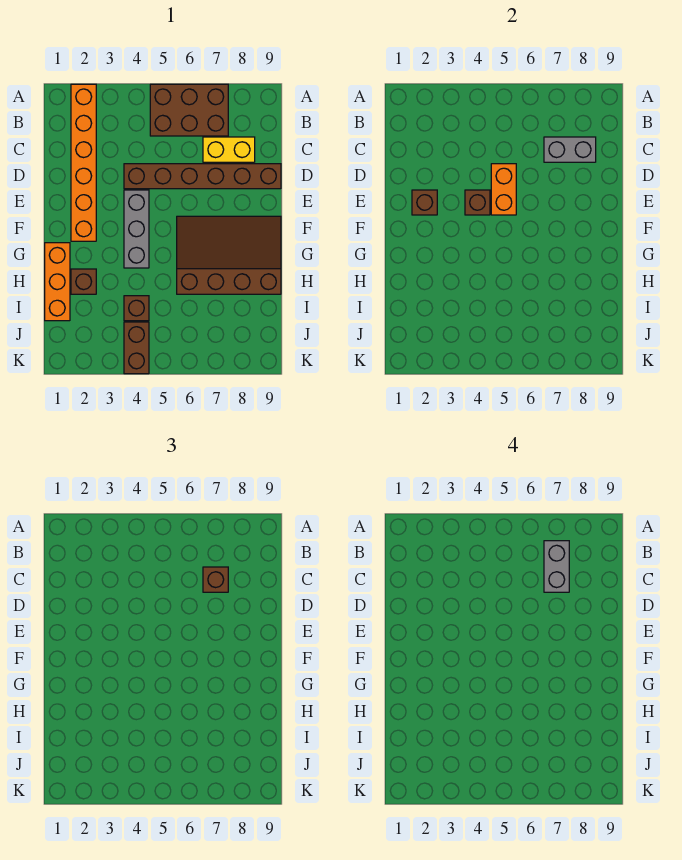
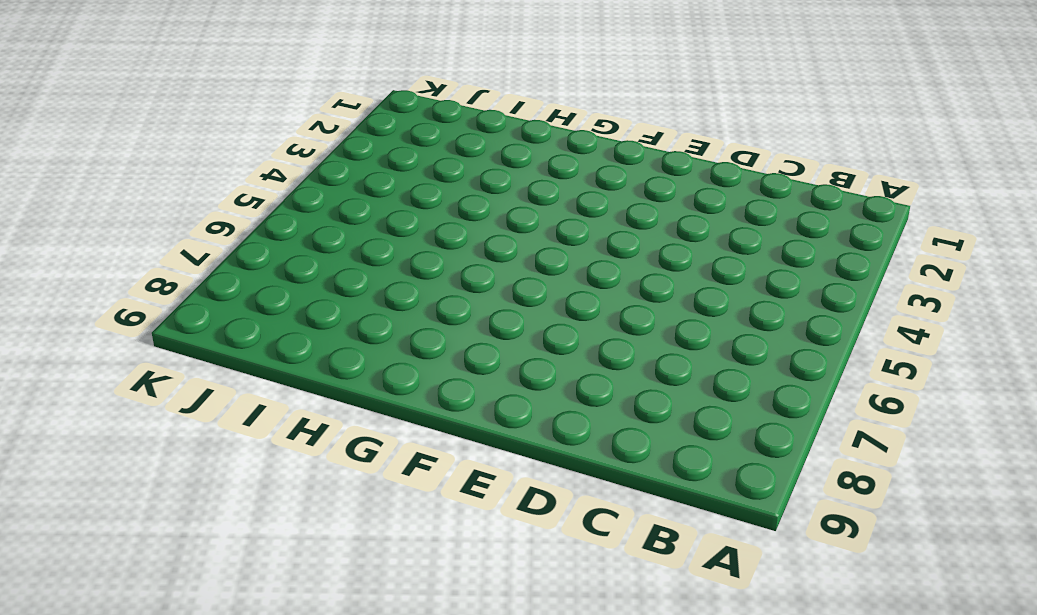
none -> orange brick A2:F2 level 1
none -> brown brick A5:B7 level 1
none -> yellow brick C7:C8 level 1

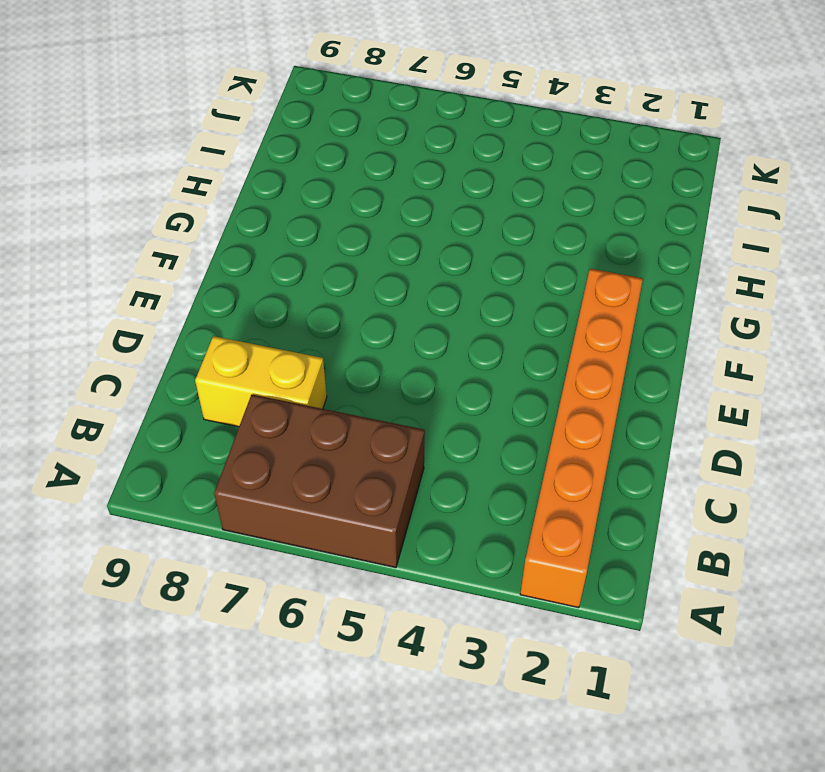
none -> brown brick D4:D9 level 1
none -> grey brick E4:G4 level 1
none -> brown slope F6:H9 level 1 top H

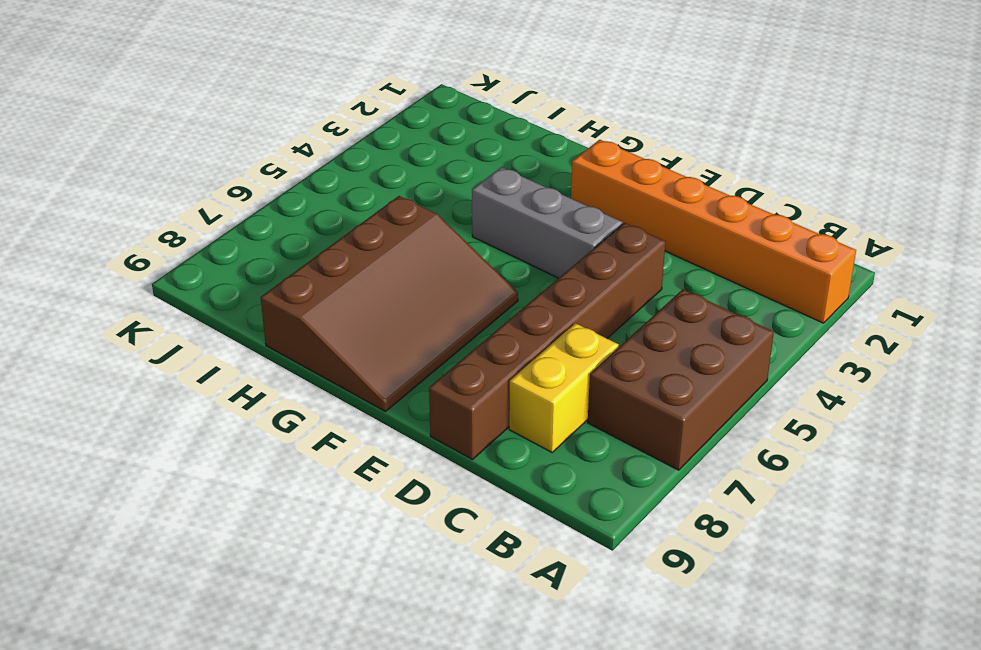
none -> orange brick G1:I1 level 1
none -> brown brick H2 level 1
none -> brown brick I4 level 1

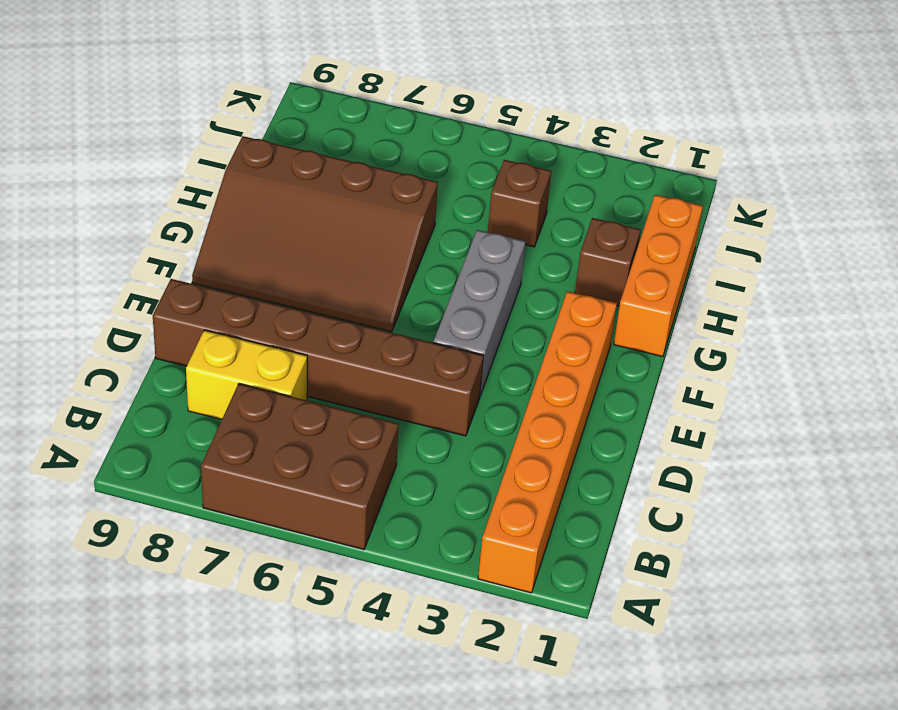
none -> brown brick J4:K4 level 1
none -> grey brick C7:C8 level 2
none -> orange brick D5:E5 level 2

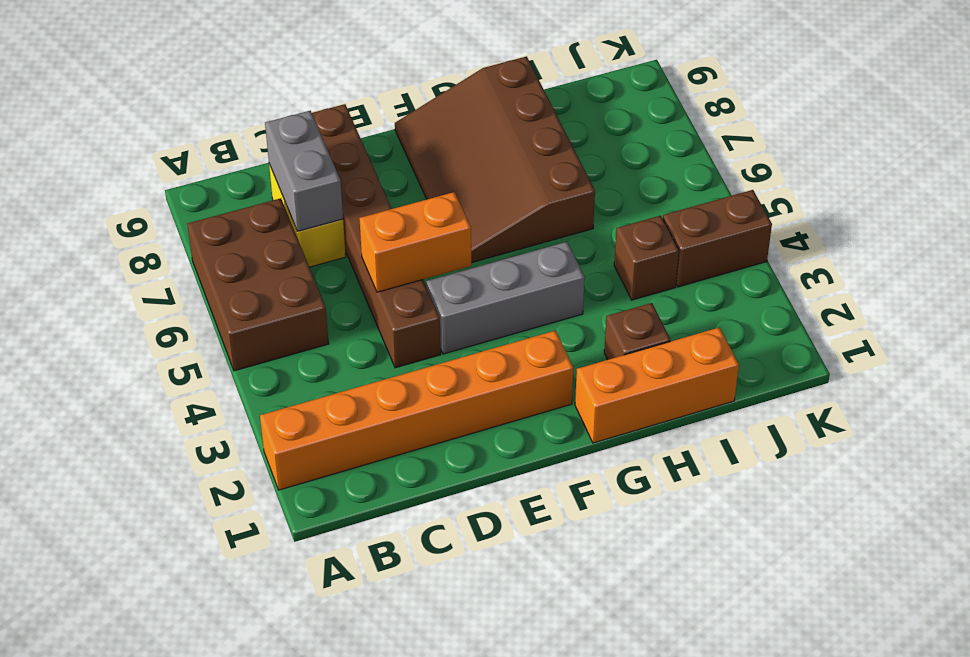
none -> brown brick E2 level 2
none -> brown brick E4 level 2
none -> brown brick C7 level 3

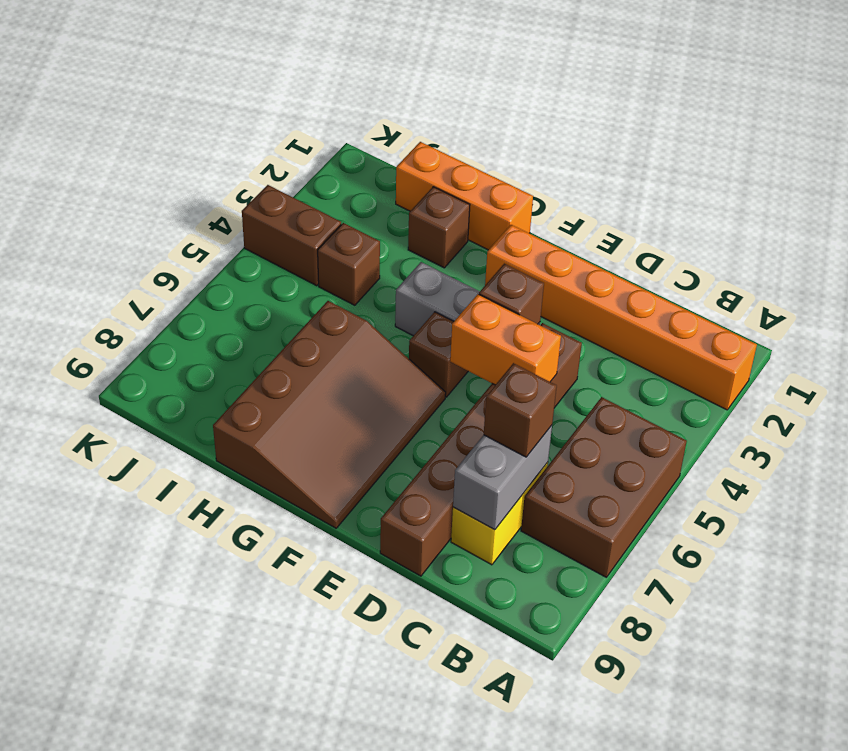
brown brick F5 level 1 -> brown brick E2 level 2
none -> grey brick B7:C7 level 4

